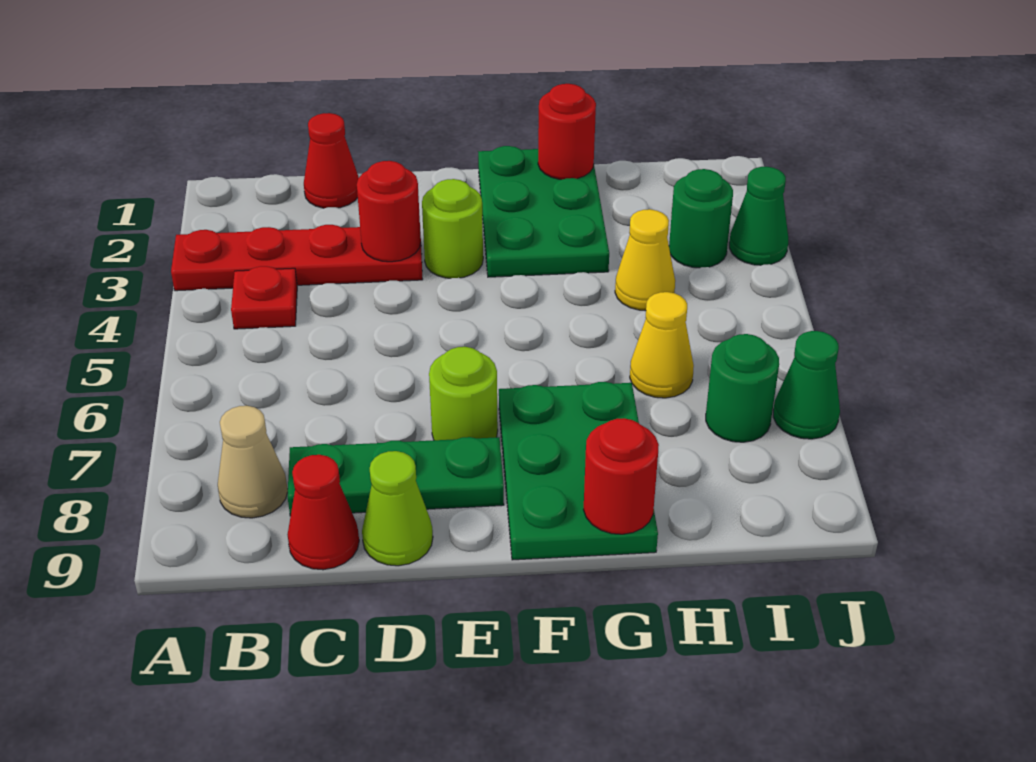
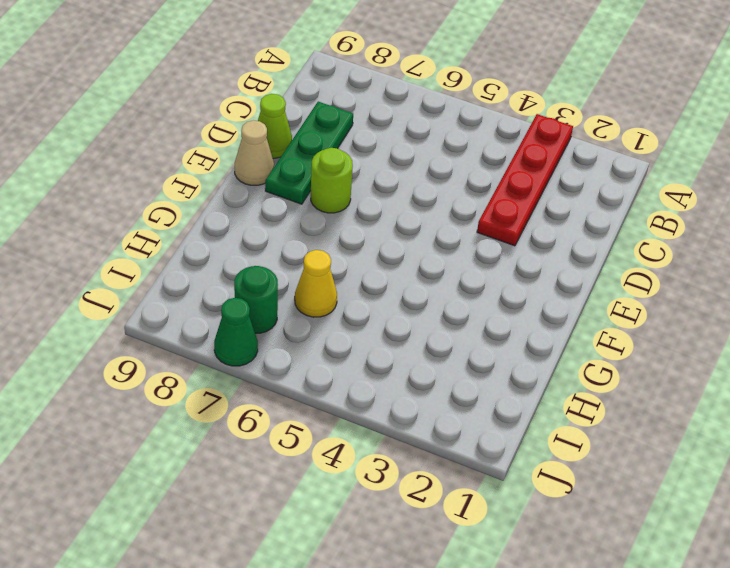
tan cone E9 level 1 -> tan cone B8 level 1
none -> red plate B4 level 1
none -> red cone C1 level 1
none -> red cone C9 level 1

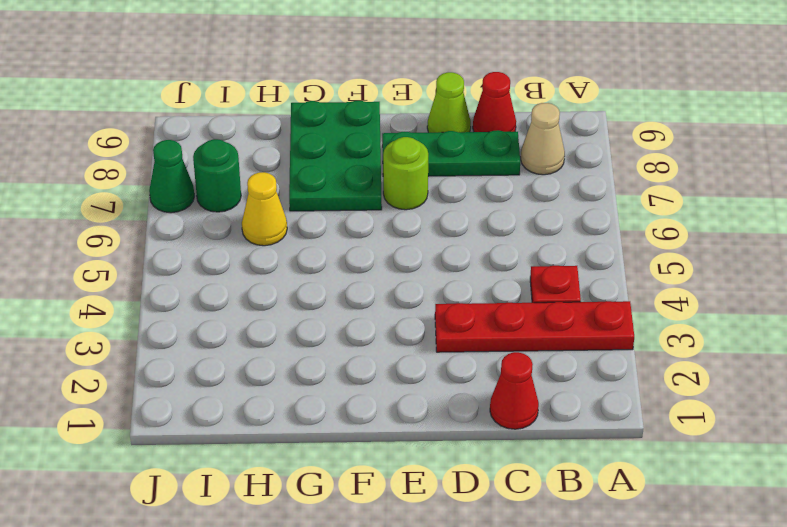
none -> lime round brick E3 level 1
none -> green plate F1:G3 level 1
none -> yellow cone H4 level 1

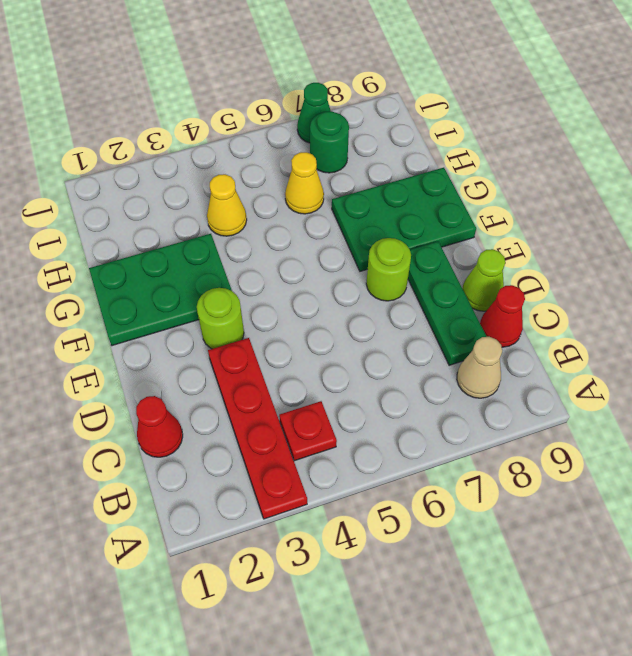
none -> green round brick I3 level 1
none -> green cone J3 level 1
none -> red round brick D3 level 2

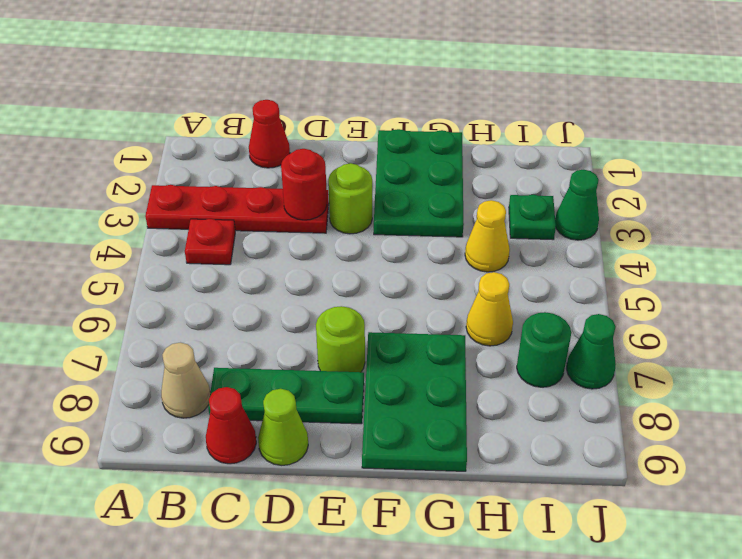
green plate I3 level 1 -> green round brick I3 level 1
none -> red round brick G1 level 2
none -> red round brick G9 level 2

